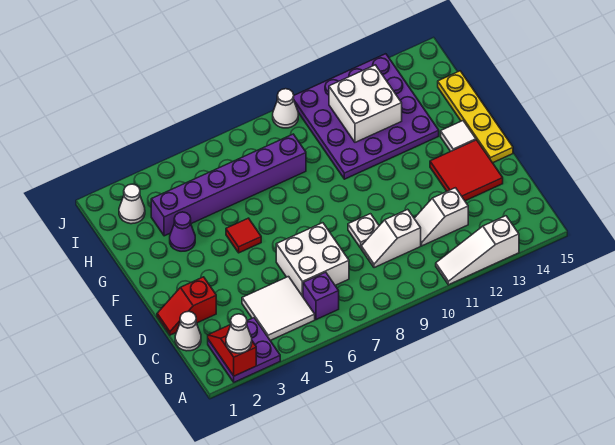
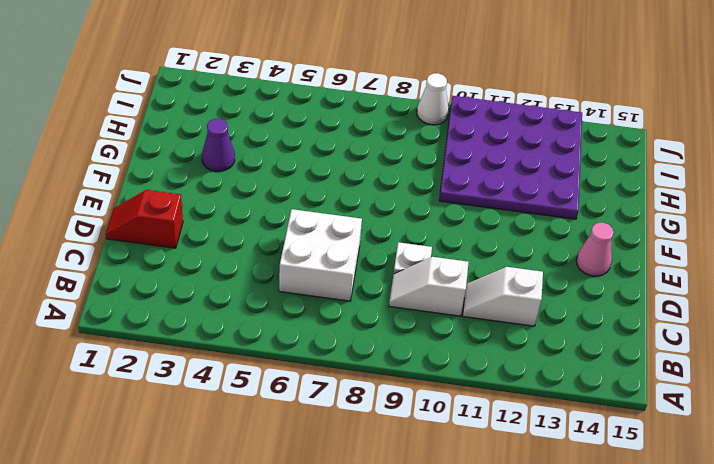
pink cone E14 level 1 -> red tile D13:E14 level 1
none -> purple plate A2:B3 level 1
none -> white slope A11:A13 level 1 top 13
none -> white tile B4:C5 level 1

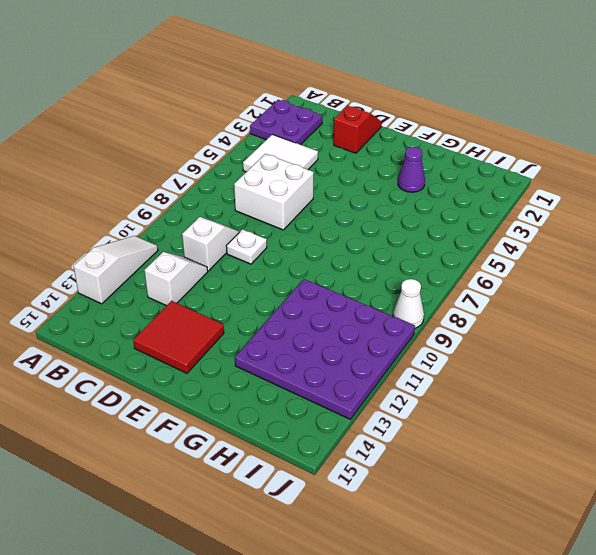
none -> purple brick B6 level 1
none -> white cone C1 level 1
none -> yellow plate E15:H15 level 1

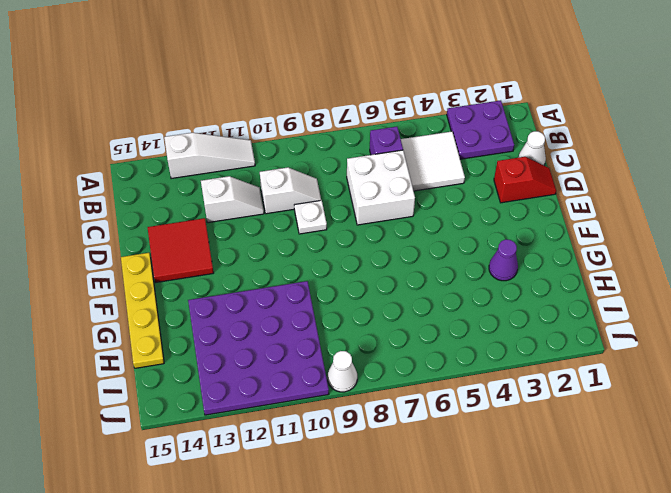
none -> red tile F5 level 1
none -> white tile F14 level 1
none -> purple brick H3:H8 level 1

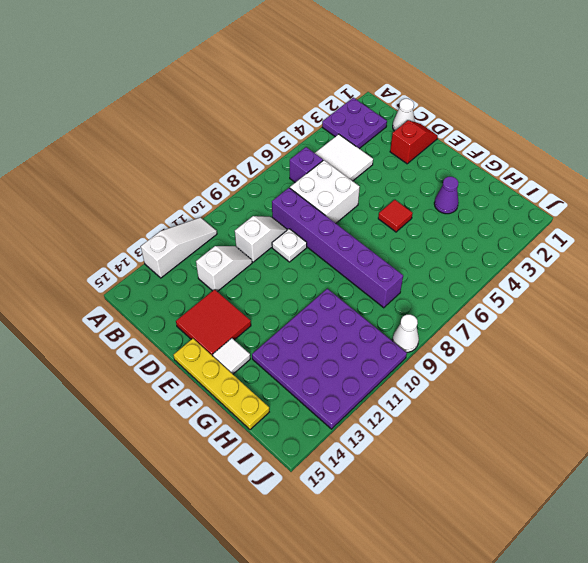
purple brick C8:H8 level 1 -> purple brick H3:H8 level 1
none -> white cone I2 level 1
none -> red slope A2:B2 level 2 top A
none -> white brick H11:I12 level 2

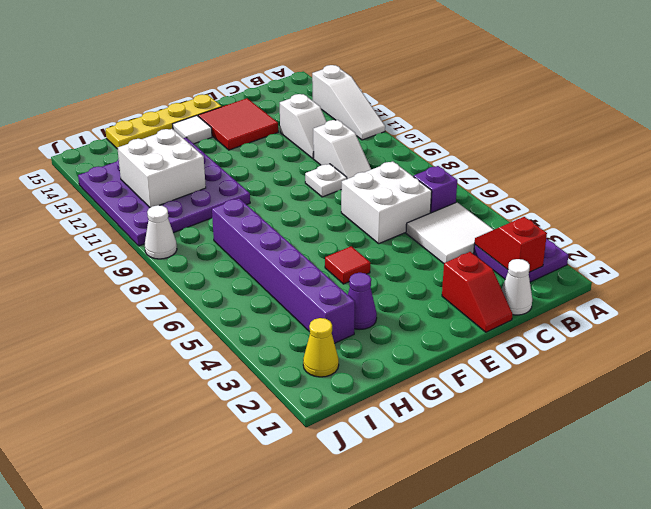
red slope B2:B3 level 2 top 2 -> red slope A2:B2 level 2 top A
yellow cone I2 level 1 -> white cone I2 level 1
none -> white cone A2 level 3

